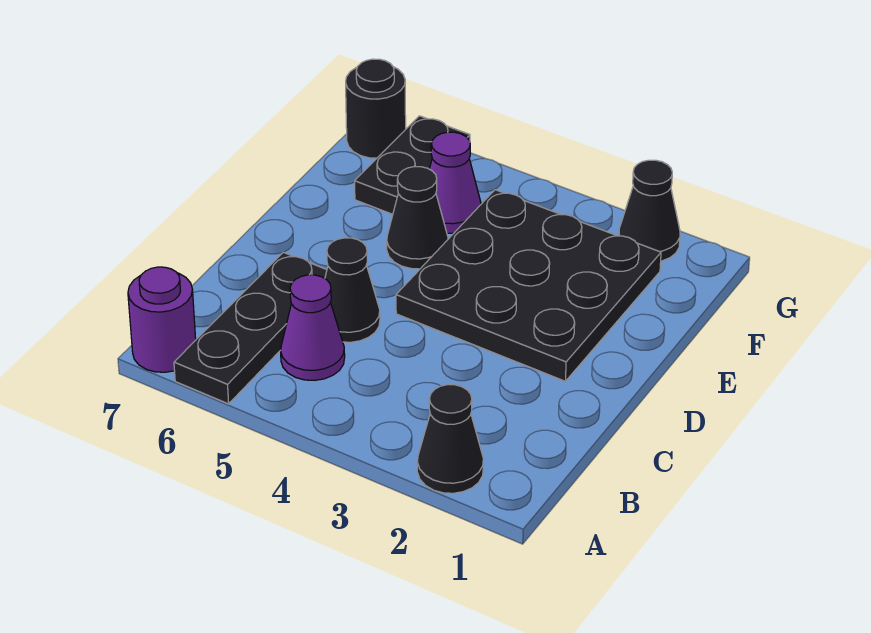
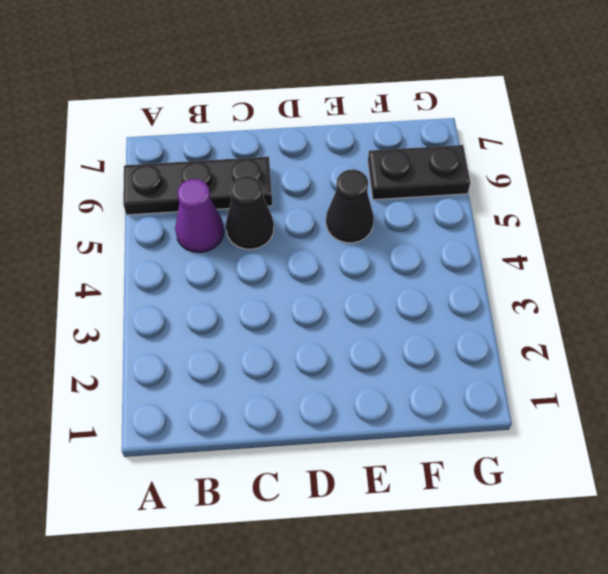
none -> black cone A2 level 1
none -> purple round brick A7 level 1

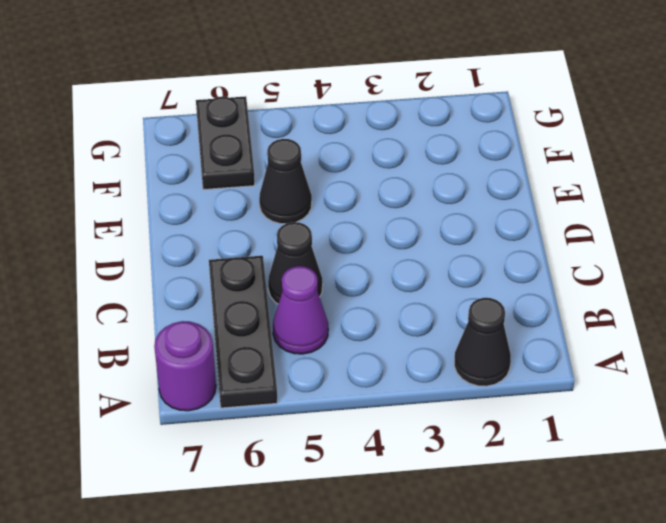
none -> black plate D2:F4 level 1
none -> purple cone F5 level 1

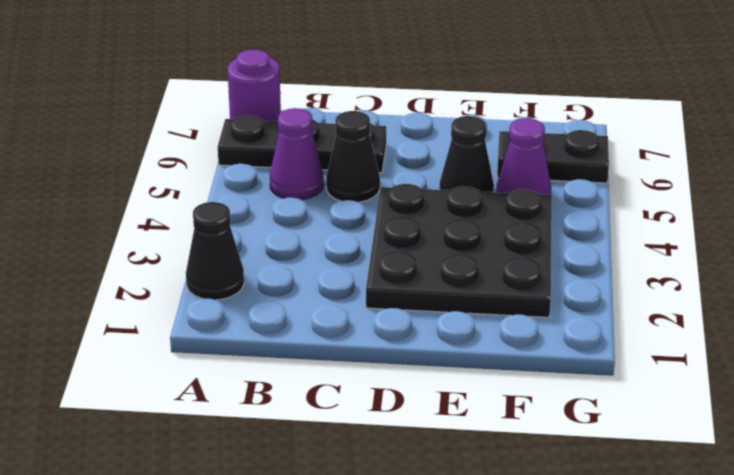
none -> black cone G2 level 1
none -> black round brick G7 level 1

